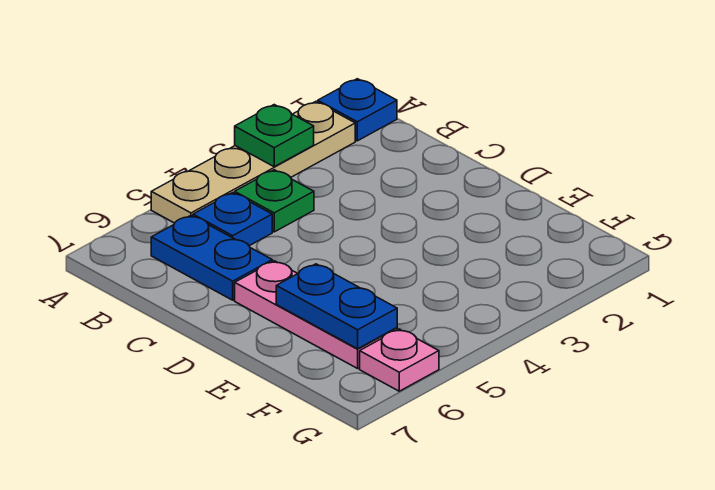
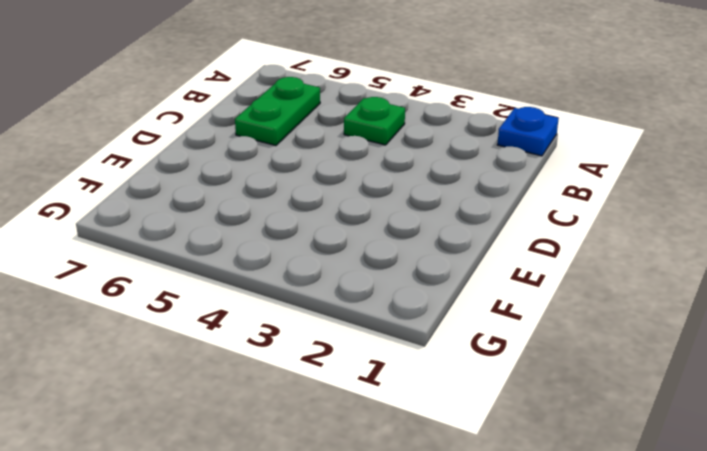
green plate B6:C6 level 1 -> blue plate B6:C6 level 1
none -> tan plate A2:A5 level 1
none -> blue plate B5 level 1

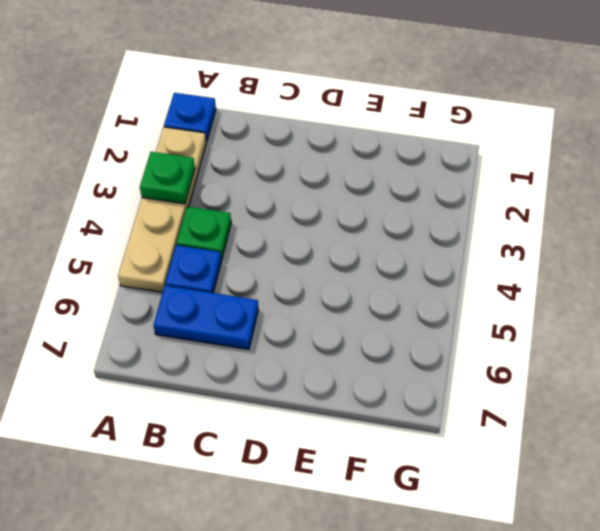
none -> pink plate D6:F6 level 1
none -> pink plate G6 level 1

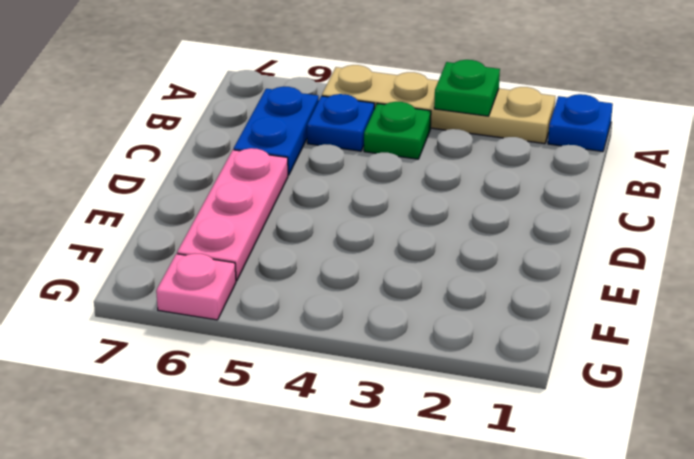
none -> blue plate E6:F6 level 2

